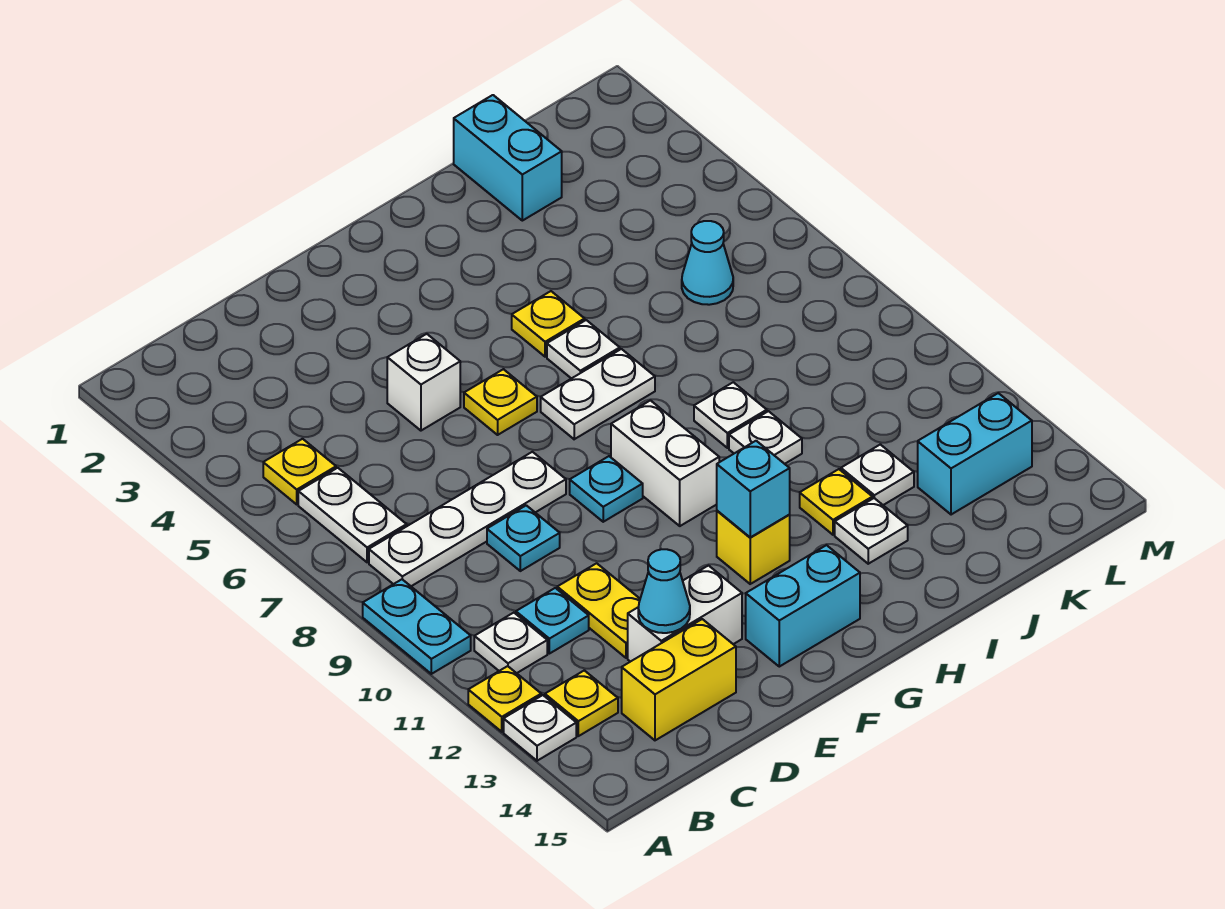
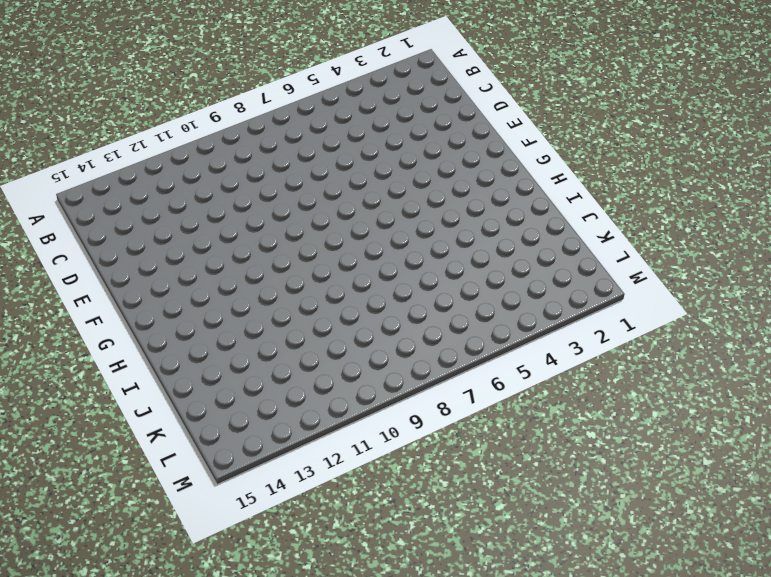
none -> cyan plate A9:A10 level 1
none -> yellow plate A12 level 1
none -> white plate A13 level 1
none -> yellow plate B5 level 1

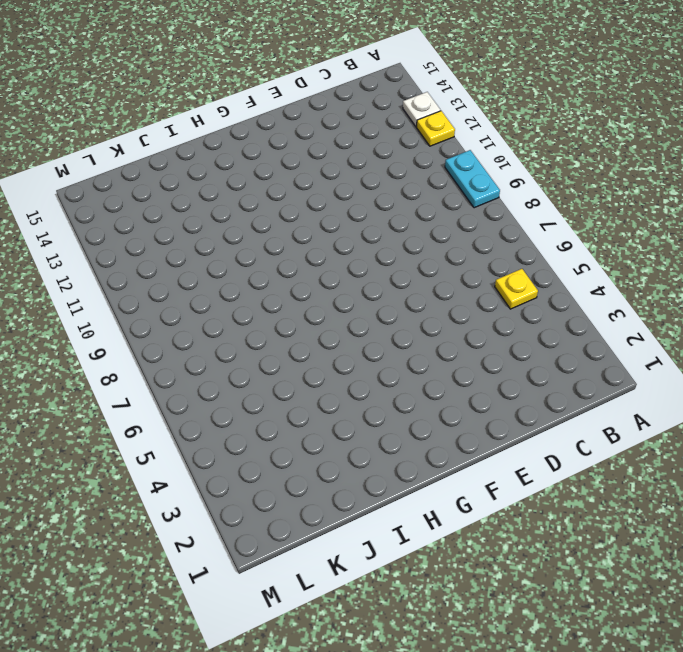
none -> white plate B6:B7 level 1
none -> white plate B8:E8 level 1
none -> white plate B11 level 1
none -> yellow plate B13 level 1

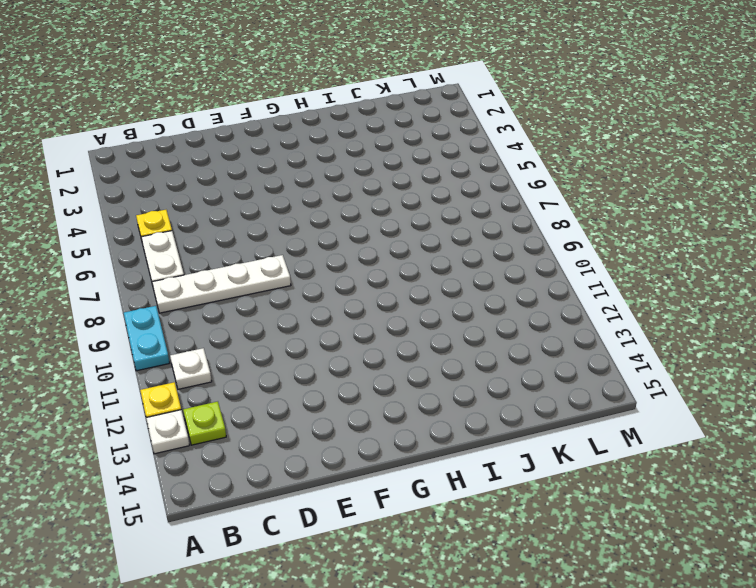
lime plate B13 level 1 -> yellow plate B13 level 1
none -> cyan plate C11 level 1
none -> yellow brick C14:D14 level 1
none -> cyan plate D9 level 1
none -> yellow plate D11:D12 level 1

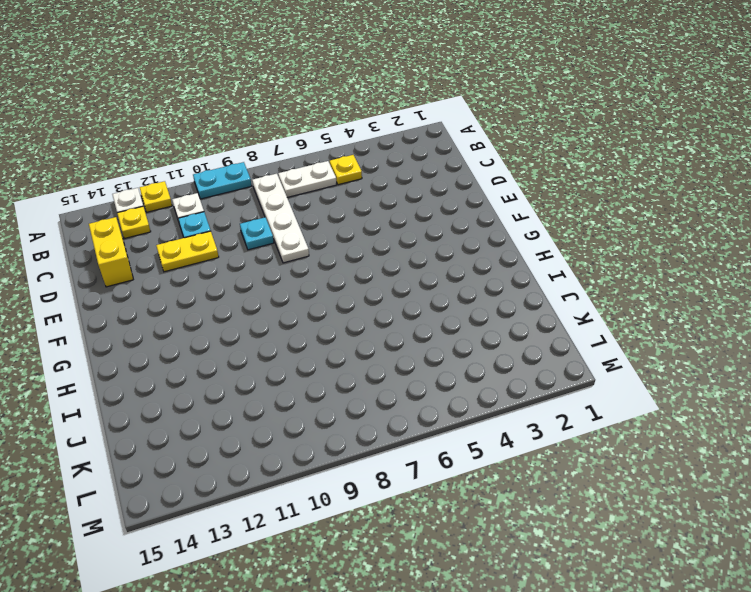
none -> white brick D13:E13 level 1
none -> white brick E5 level 1
none -> yellow plate F6 level 1
none -> cyan plate F9 level 1

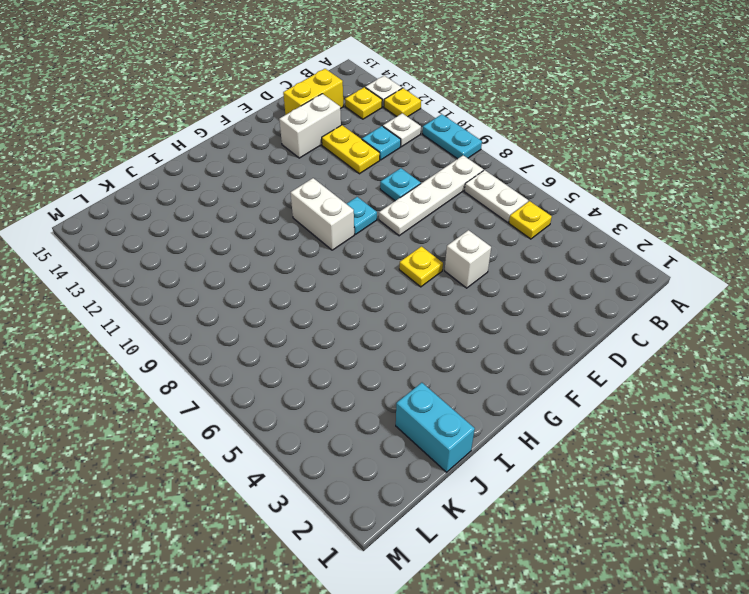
none -> cyan brick F14:G14 level 1
none -> white plate G7:H7 level 1
none -> yellow brick G12 level 1
none -> yellow plate H5 level 1

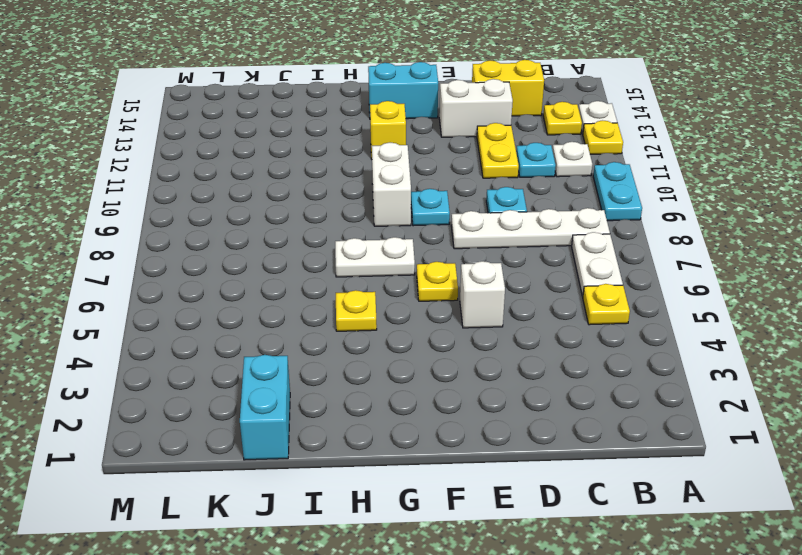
none -> white plate H6 level 1
none -> white plate I9 level 1
none -> white plate I10 level 1
none -> yellow plate I12 level 1

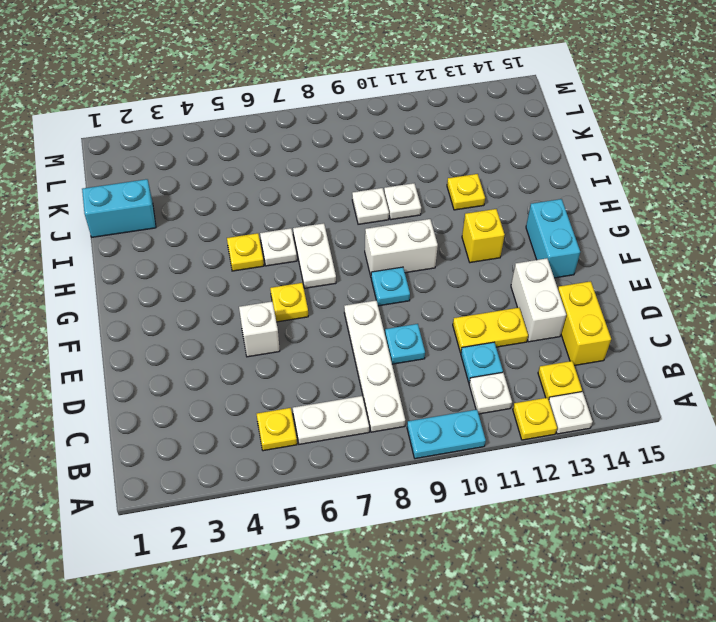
none -> white plate I13 level 1
none -> white plate J12 level 1
none -> cyan cone K6 level 1
none -> cyan brick K13:L13 level 1

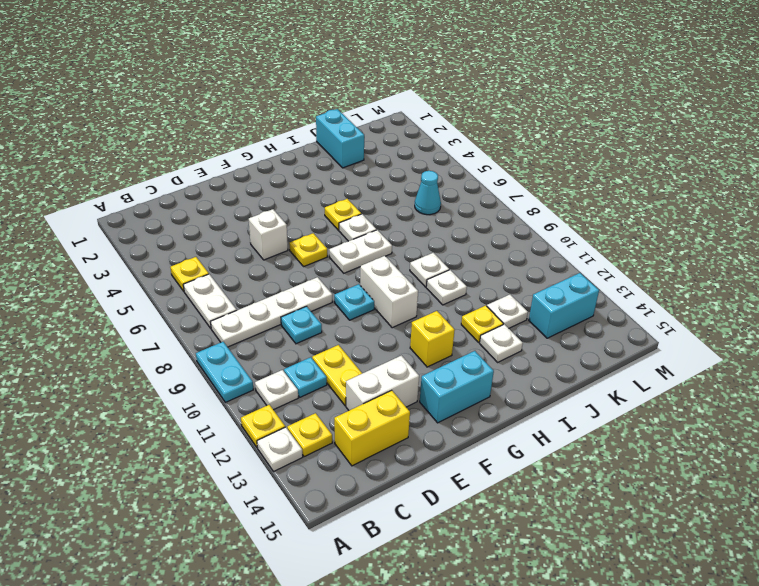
none -> cyan cone D13 level 2
none -> cyan brick G12 level 2

